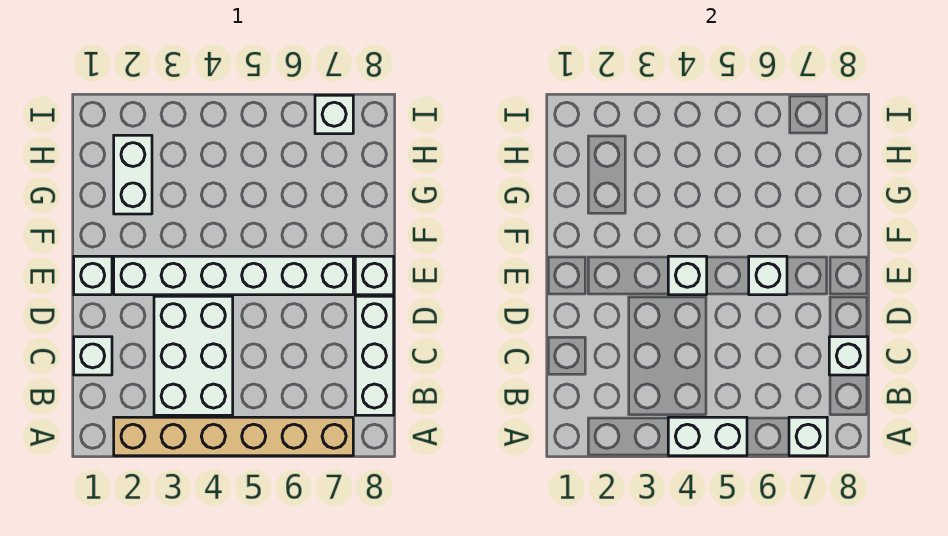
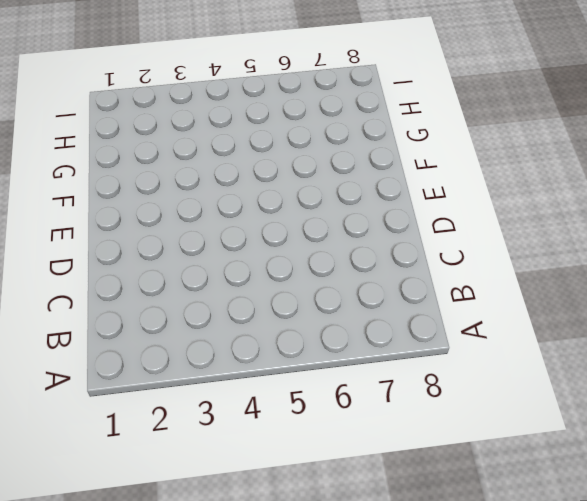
none -> tan brick A2:A7 level 1
none -> white brick B3:D4 level 1
none -> white brick B8:D8 level 1

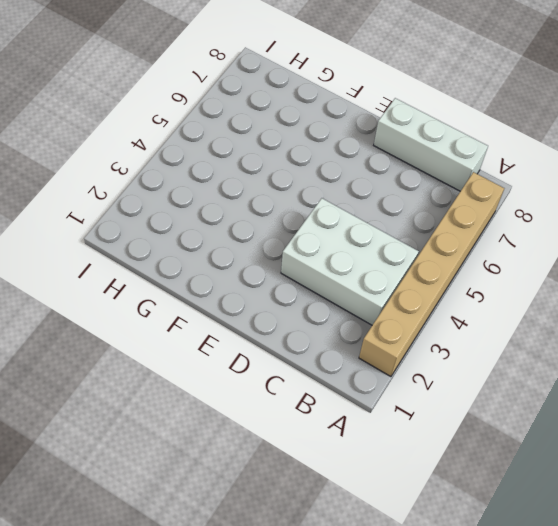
none -> white brick C1 level 1
none -> white brick E1 level 1
none -> white brick E2:E7 level 1

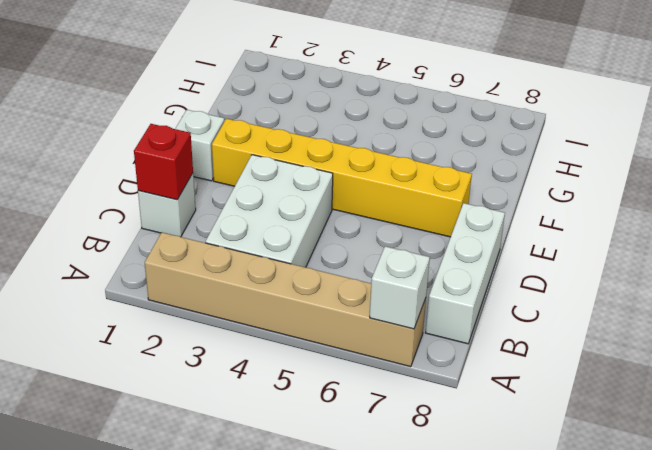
red brick C1 level 2 -> none
yellow brick E2:E7 level 1 -> white brick E2:E7 level 1
none -> white brick E8 level 1
none -> white brick G2:H2 level 1
none -> white brick I7 level 1

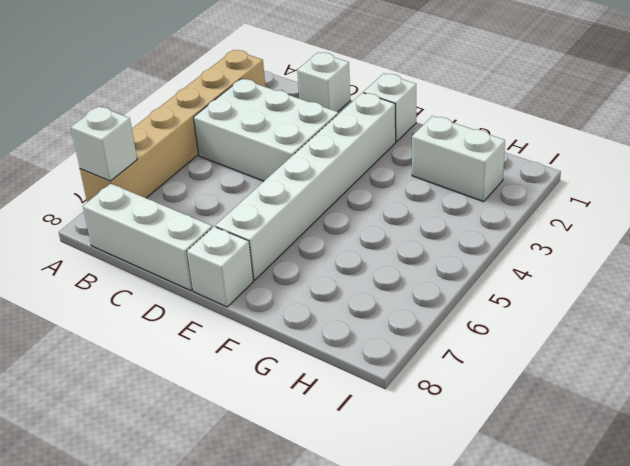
none -> white brick I7 level 1
none -> white brick A4:A5 level 2
none -> white brick C8 level 2

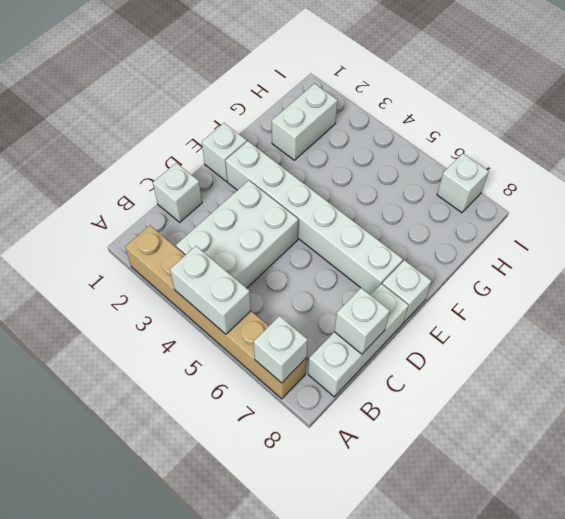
none -> white brick E4 level 2
none -> white brick E6 level 2

